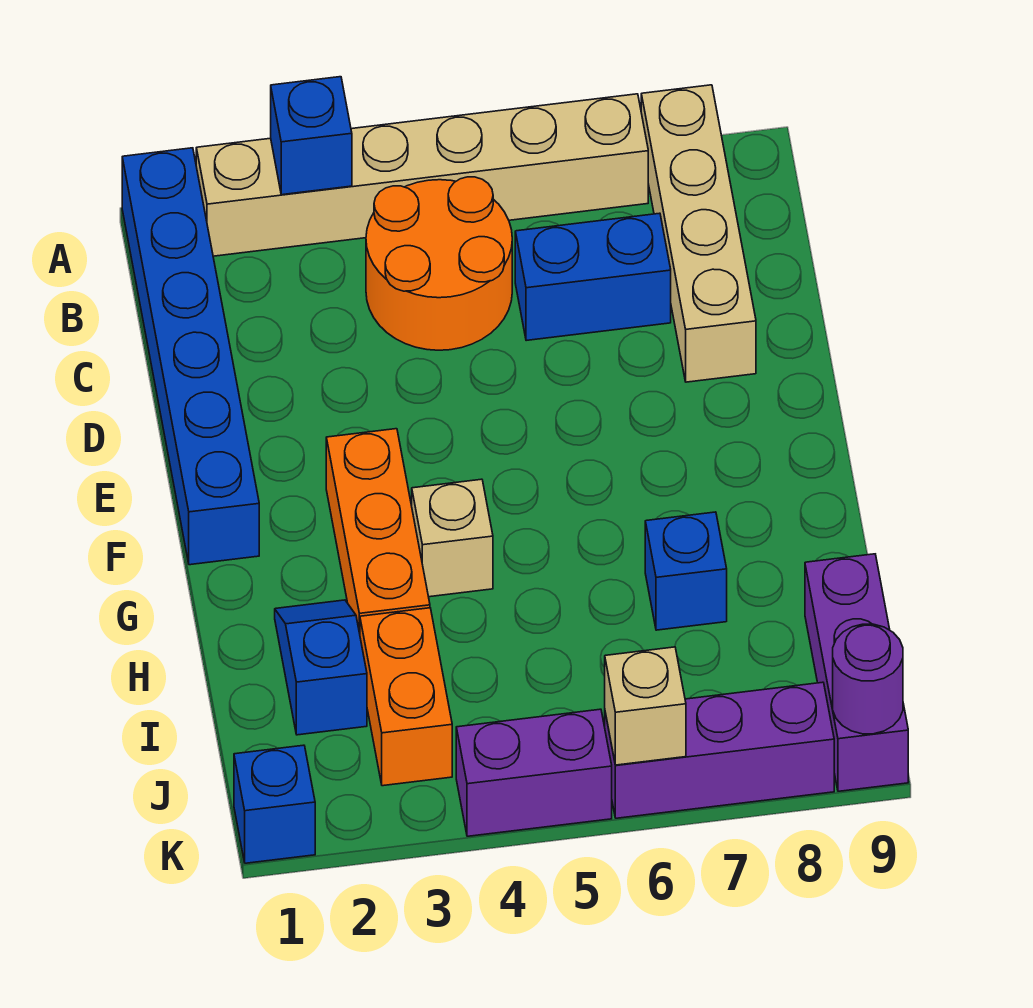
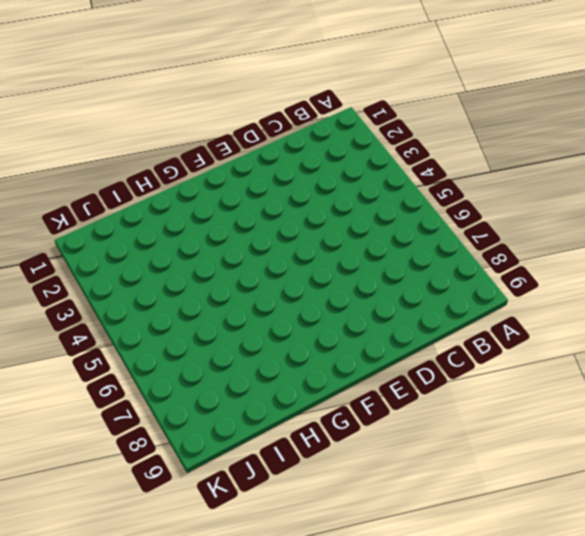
none -> blue brick A1:F1 level 1
none -> tan brick A2:A7 level 1
none -> tan brick A8:D8 level 1

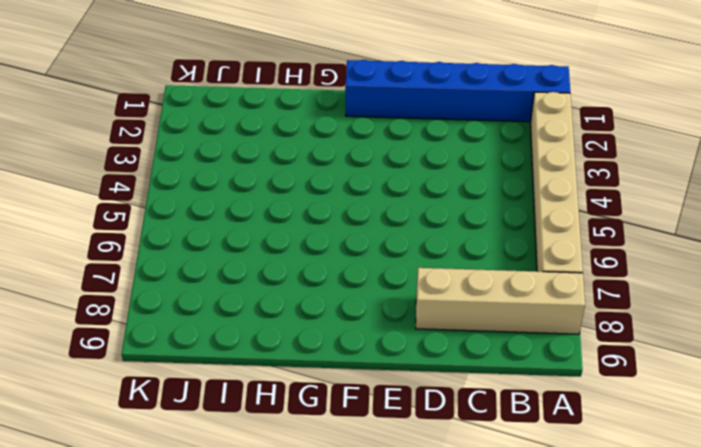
none -> orange round brick B4:C5 level 1
none -> blue brick C6:C7 level 1
none -> orange brick F3:H3 level 1

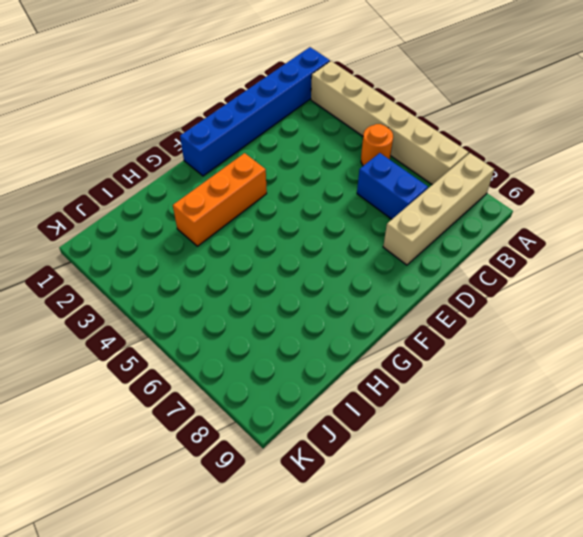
orange round brick B5 level 1 -> orange round brick B4:C5 level 1
none -> tan brick G4 level 1
none -> blue slope H2:I2 level 1 top I
none -> blue brick H7 level 1

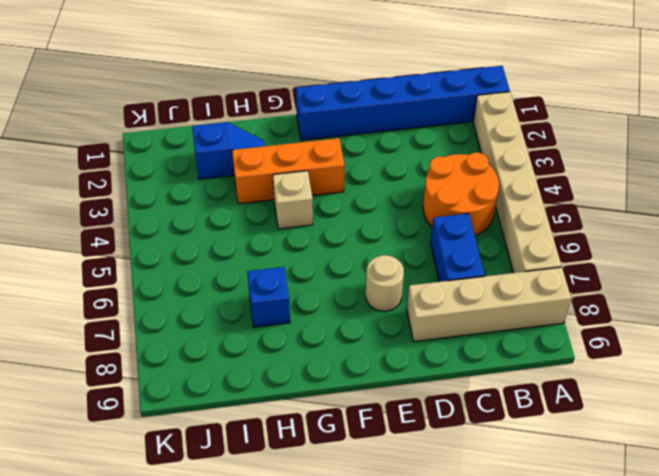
tan round brick E7 level 1 -> none
none -> orange brick I3:J3 level 1
none -> purple brick I9:K9 level 1
none -> blue brick K1 level 1

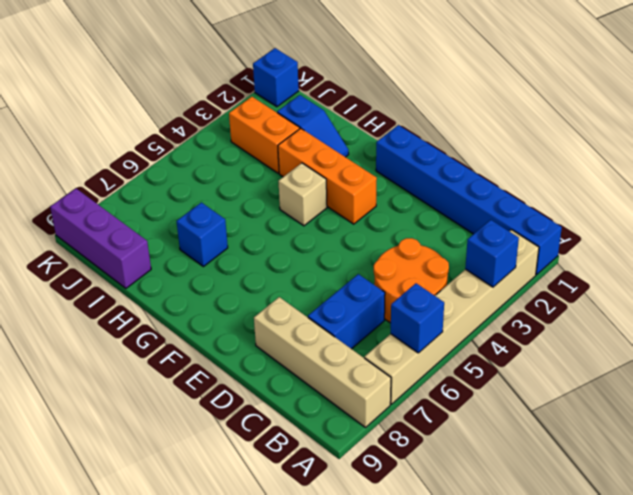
blue brick A6 level 2 -> none
none -> purple brick K4:K5 level 1
none -> purple brick K6:K8 level 1
none -> tan brick K6 level 2

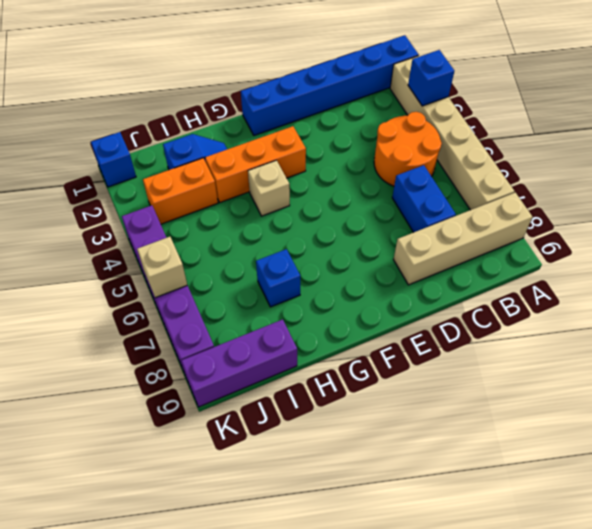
none -> purple round brick K9 level 2

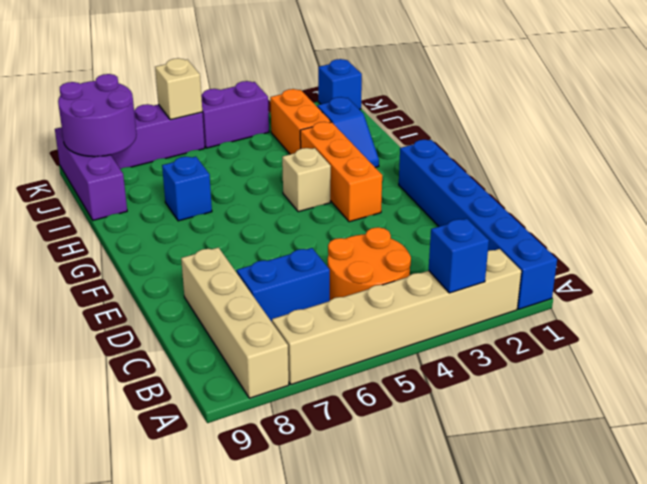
purple round brick J8:K9 level 2 -> purple round brick K9 level 2

